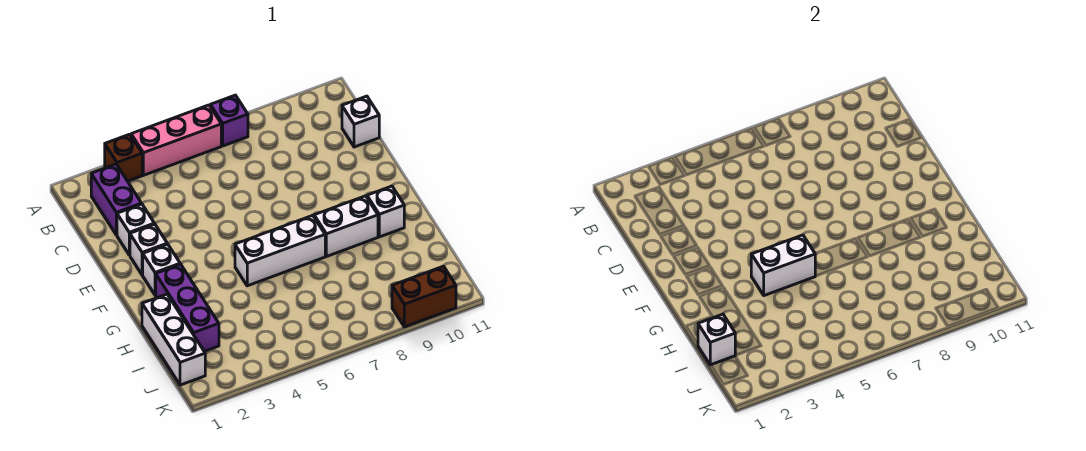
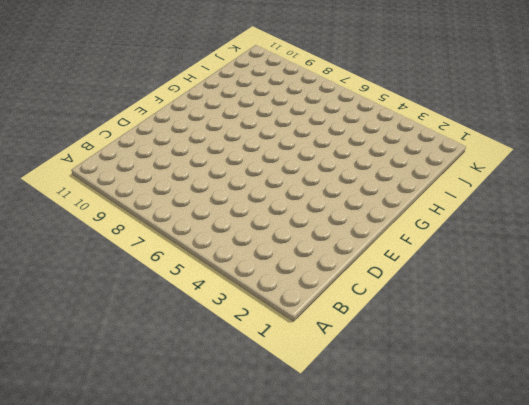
none -> brown brick A3 level 1
none -> pink brick A4:A6 level 1
none -> purple brick A7 level 1

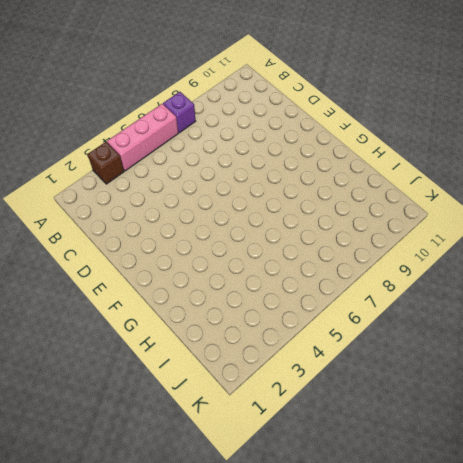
none -> purple brick B2:C2 level 1
none -> white brick C11 level 1
none -> white brick D2 level 1

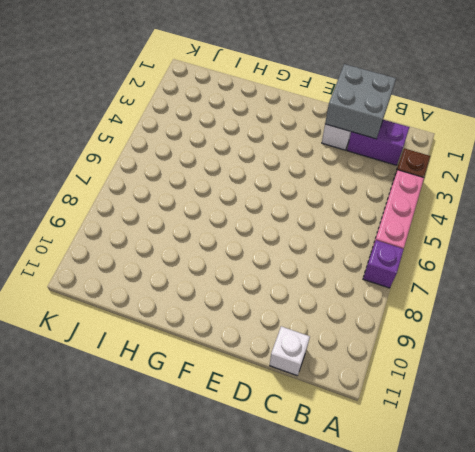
grey brick C1:D2 level 2 -> none
none -> white brick E2 level 1
none -> white brick F2 level 1
none -> purple brick G2:I2 level 1

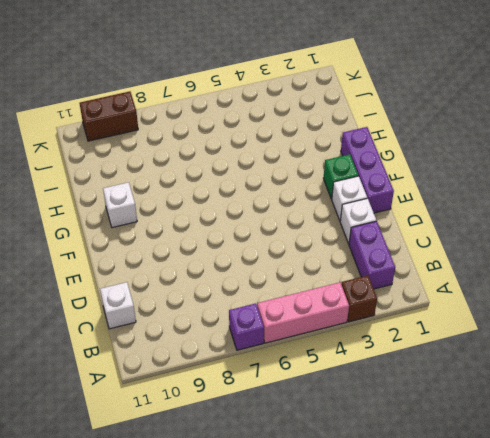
purple brick E1:G1 level 1 -> purple brick G2:I2 level 1
green brick F2 level 1 -> white brick F2 level 1
none -> white brick G5:G7 level 1
none -> white brick G8:G9 level 1
none -> white brick H1:J1 level 1

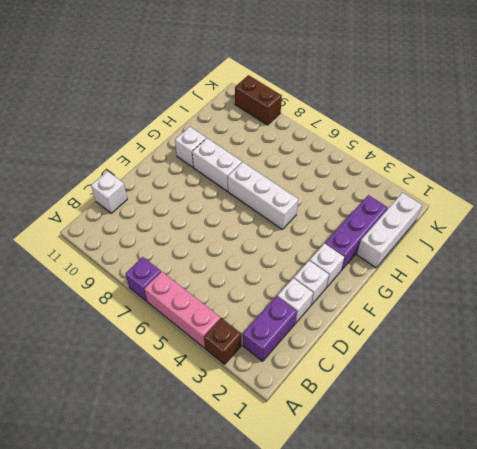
none -> white brick G4:G5 level 2
none -> white brick I1 level 2

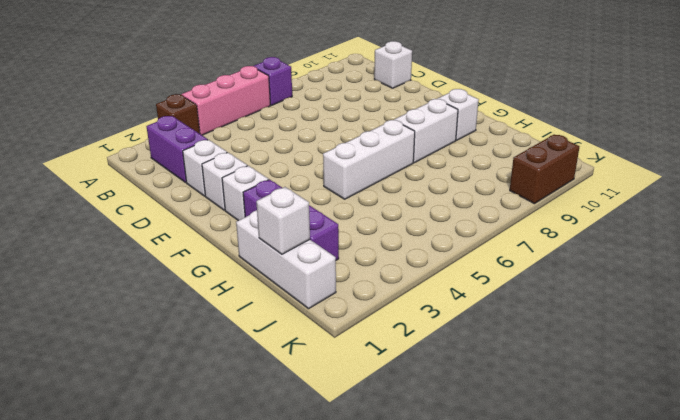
none -> white brick G4:G5 level 2

